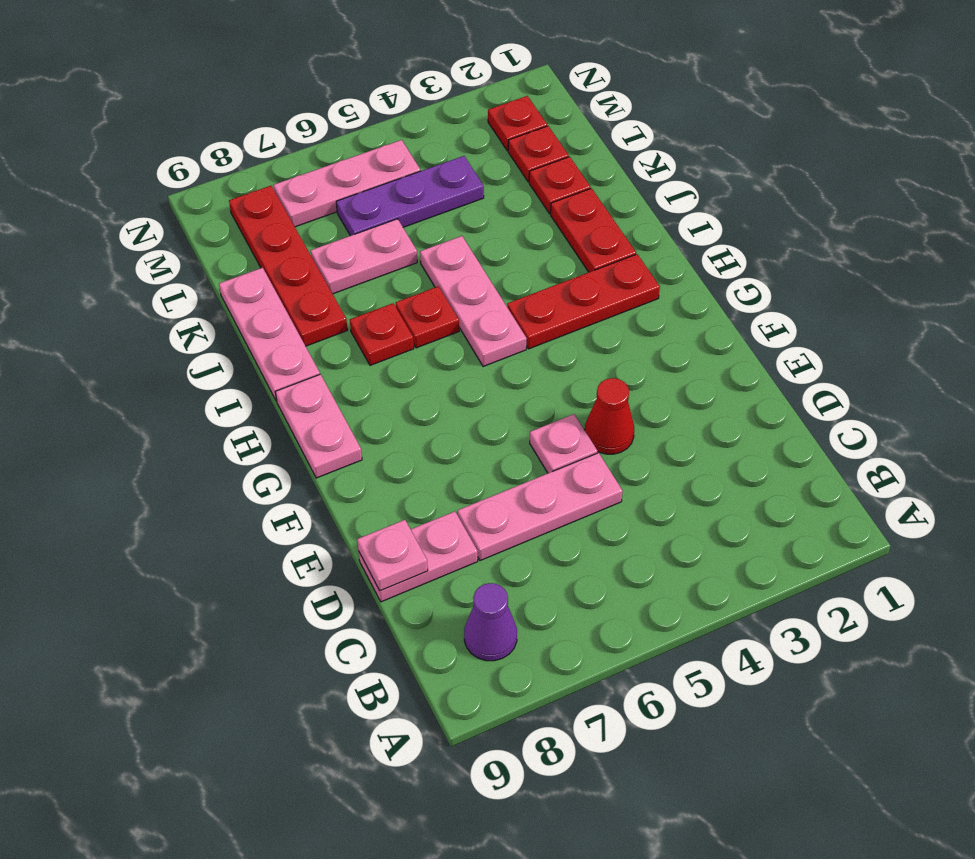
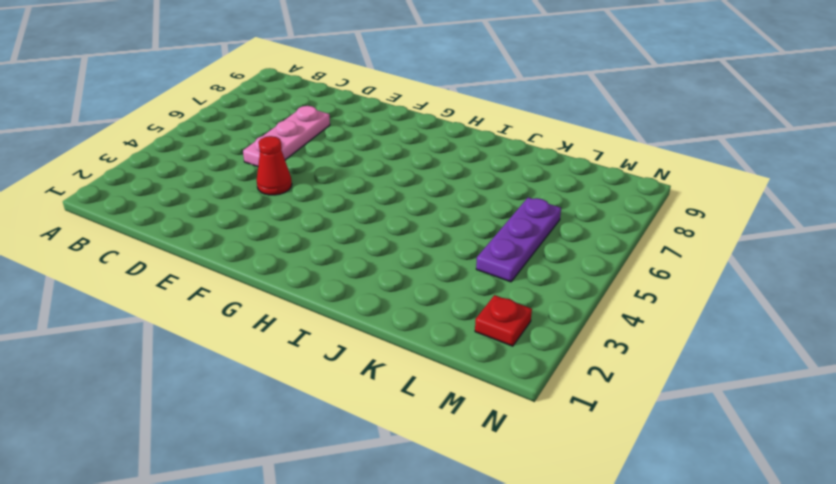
none -> purple cone B8 level 1
none -> pink plate D8:D9 level 1
none -> pink plate E5 level 1

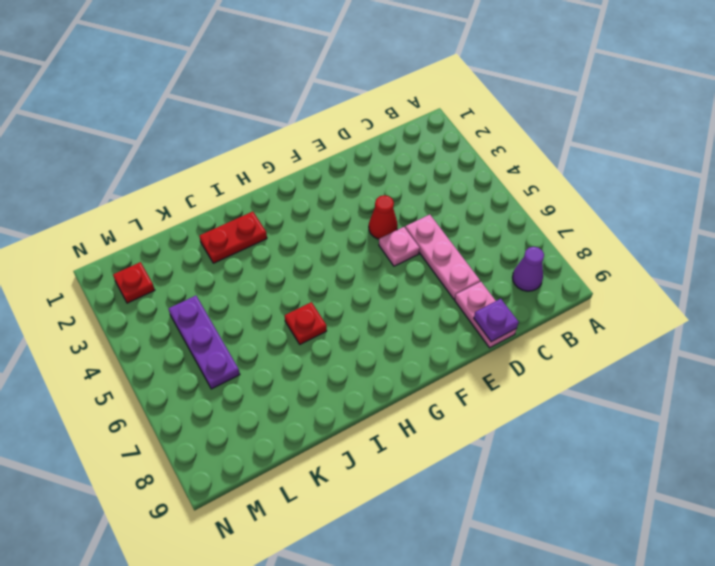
purple plate D9 level 2 -> pink plate D9 level 2
none -> pink plate G9:H9 level 1
none -> red plate H2:H4 level 1
none -> pink plate H5:J5 level 1

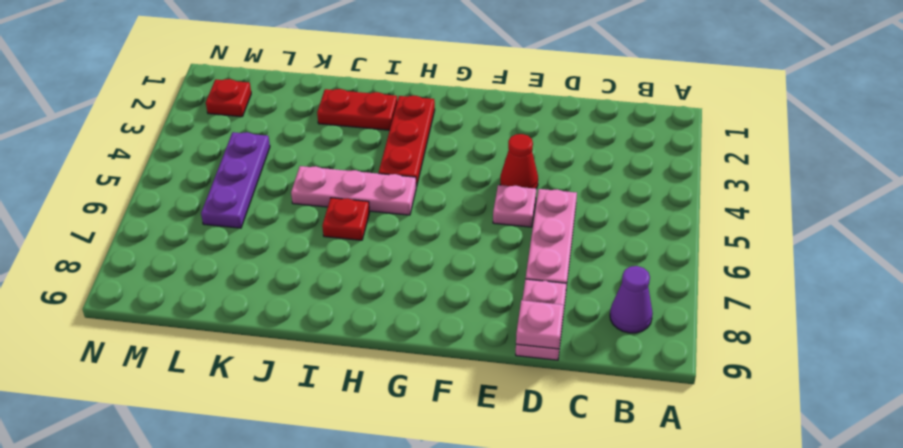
none -> pink plate G9:H9 level 1
none -> red plate I7 level 1
none -> pink plate I9:K9 level 1

